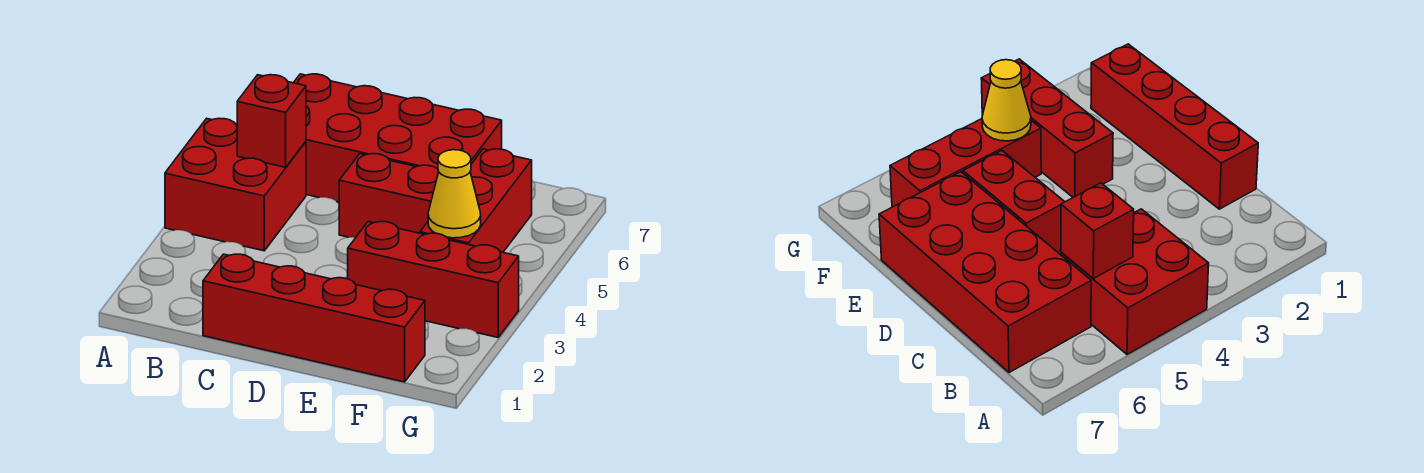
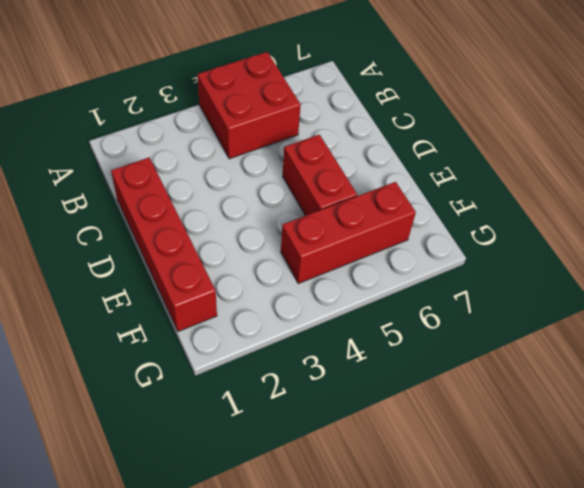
none -> red brick B6:E7 level 1
none -> red brick E3:G3 level 1

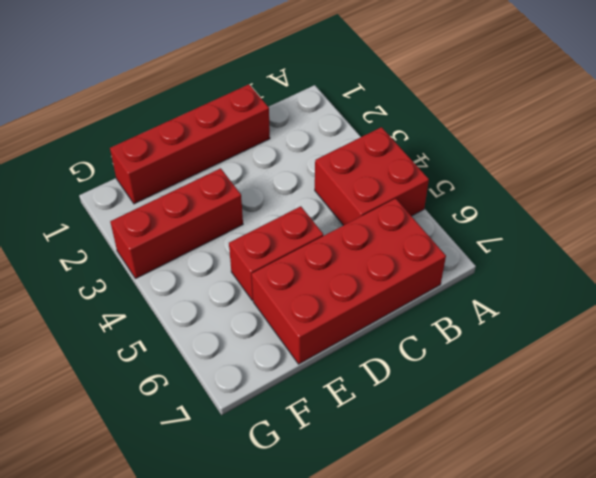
none -> red brick F4:F6 level 1
none -> red brick B5 level 2

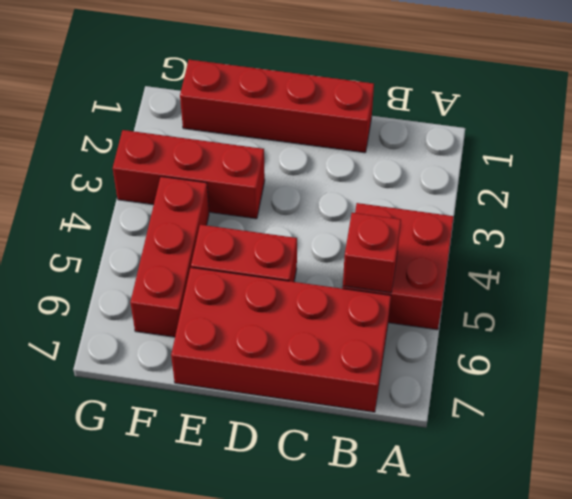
none -> yellow cone F4 level 2

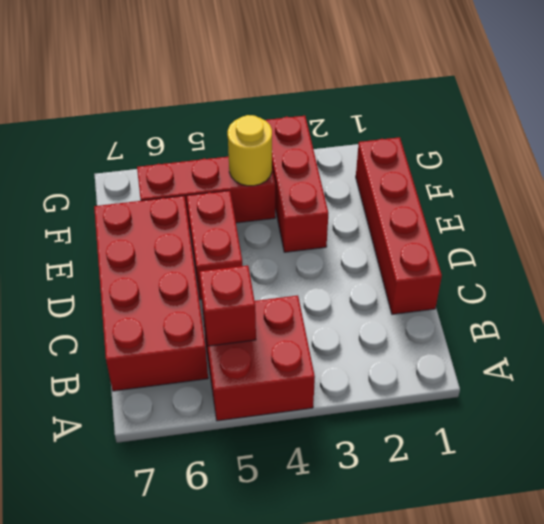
yellow round brick F4 level 2 -> yellow cone F4 level 2

